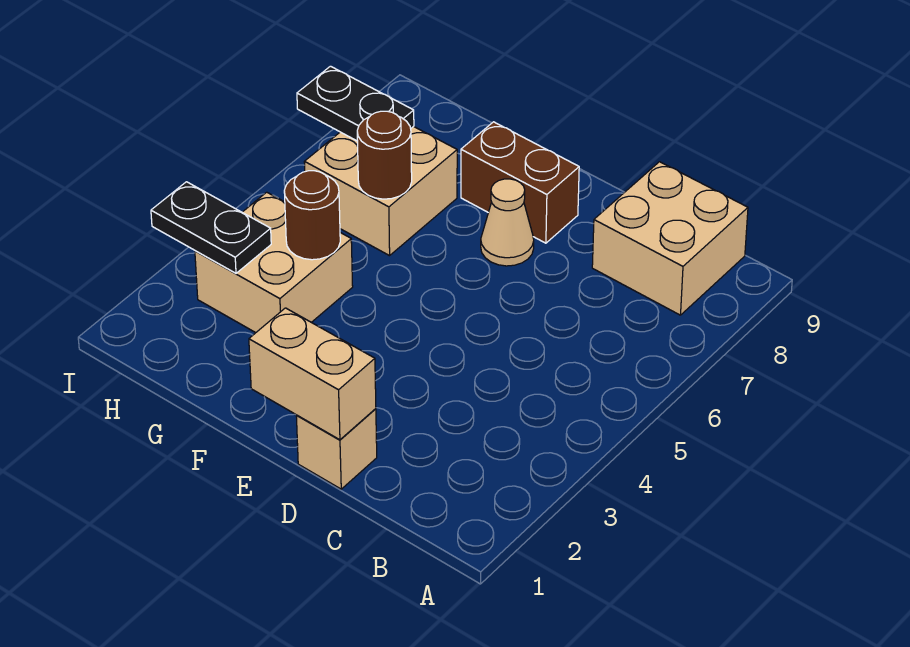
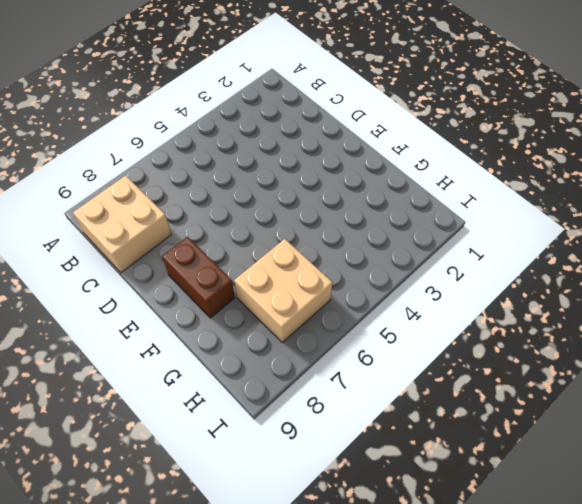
none -> tan brick D1 level 1
none -> tan cone E7 level 1

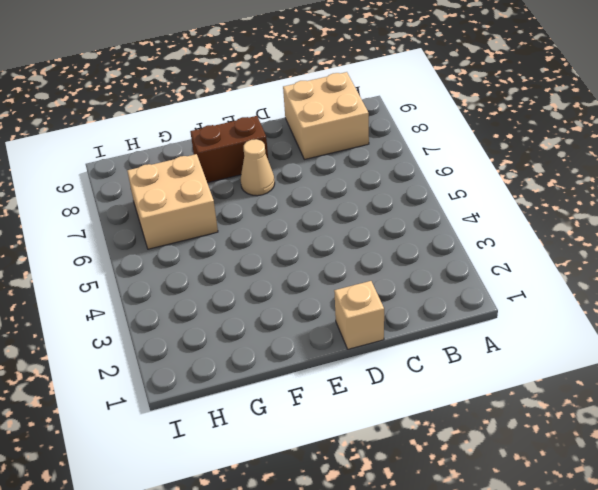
none -> tan brick G3:H4 level 1
none -> tan brick D1:E1 level 2

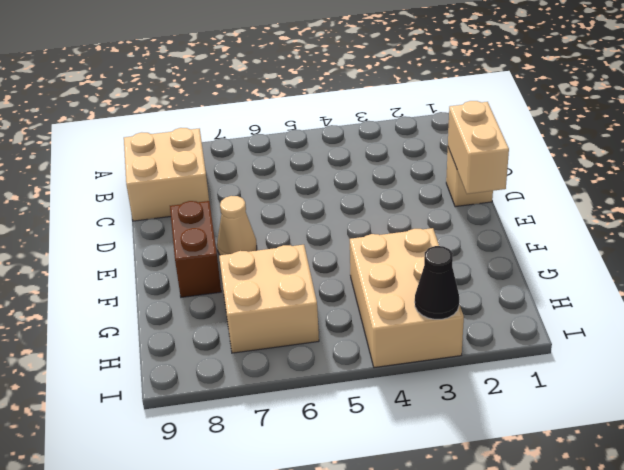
tan brick G3:I4 level 1 -> tan brick G3:H4 level 1
black cone I3 level 2 -> black plate H3:I3 level 2
none -> brown round brick G4 level 2
none -> brown round brick G6 level 2

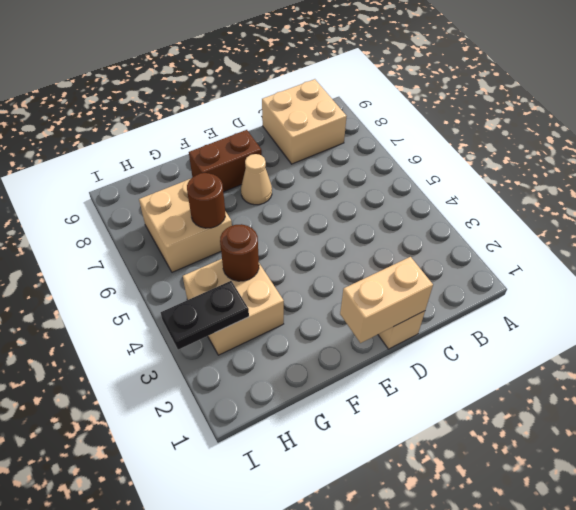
none -> black plate H7:I7 level 2

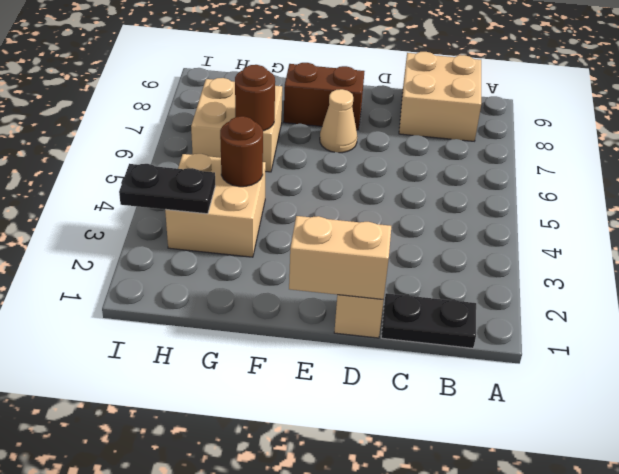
black plate B1:C1 level 1 -> black plate H7:I7 level 2

